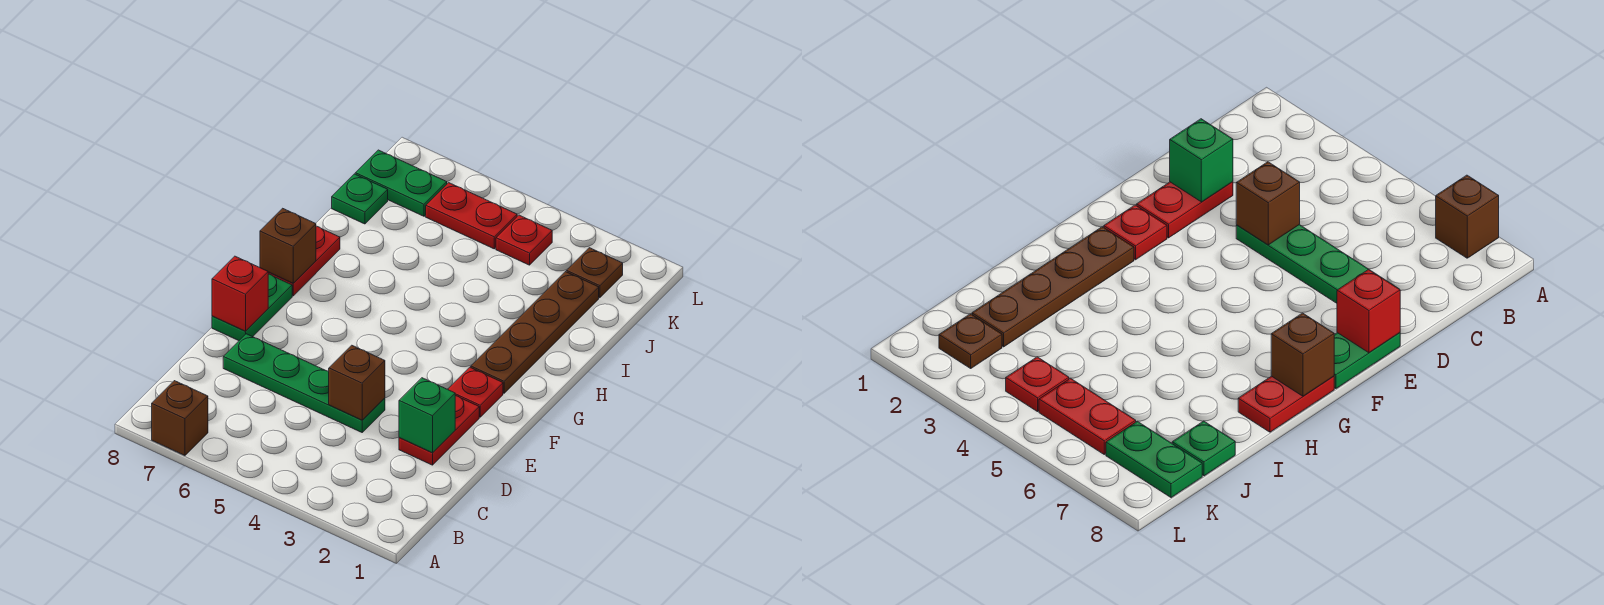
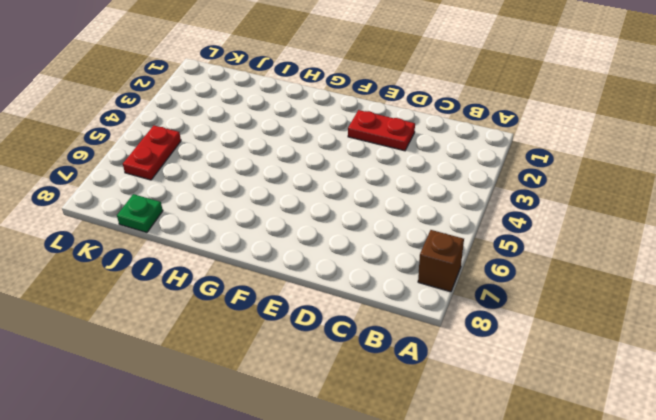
none -> green plate D4:D7 level 1
none -> green plate E8:F8 level 1
none -> red plate F2 level 1

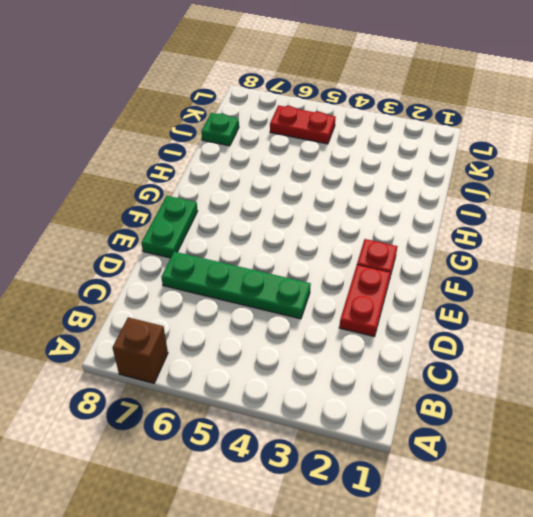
none -> brown plate G2:J2 level 1
none -> red plate G8:H8 level 1
none -> brown plate K2 level 1

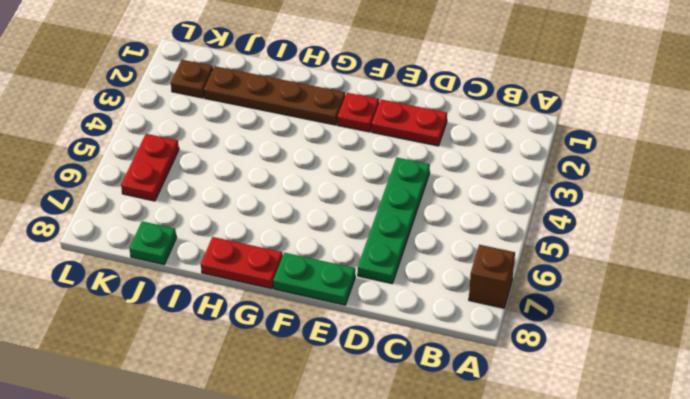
none -> red plate K4 level 1
none -> green plate K7:K8 level 1
none -> green brick D2 level 2

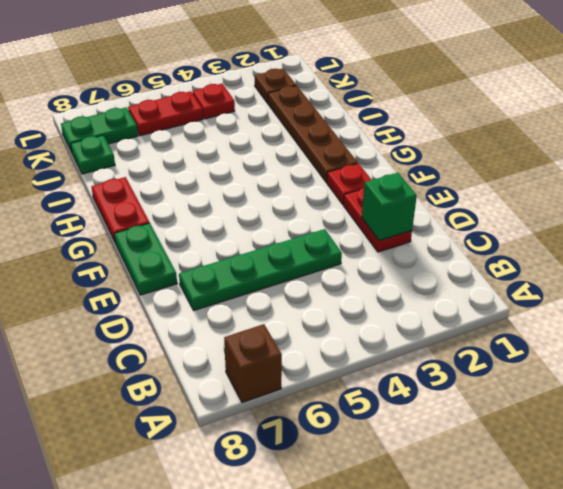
none -> brown brick D4 level 2
none -> red brick E8 level 2
none -> brown brick G8 level 2

